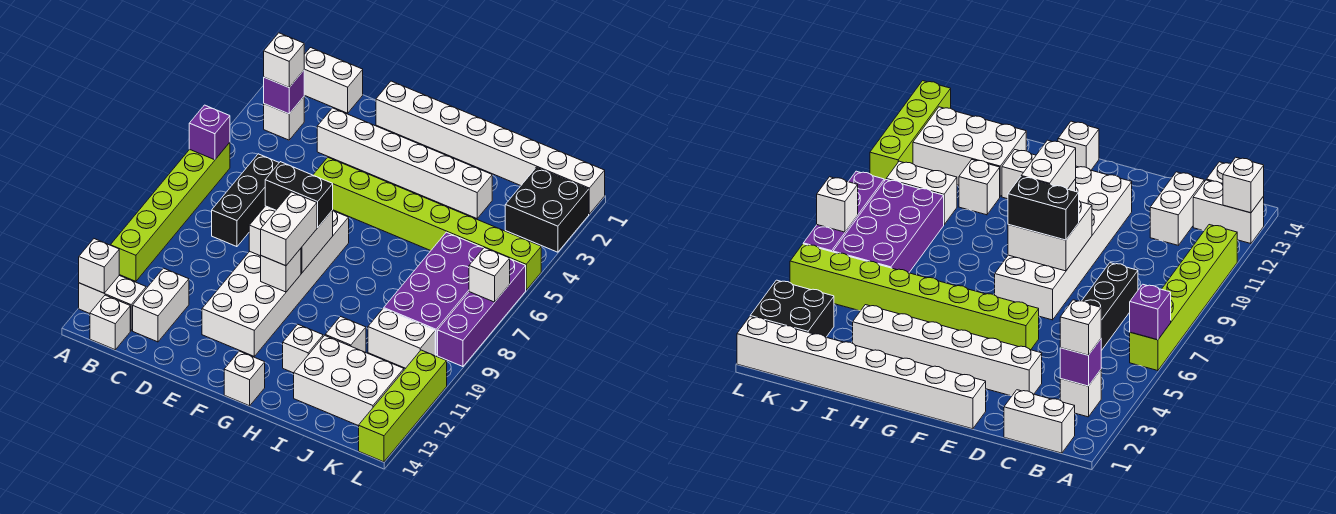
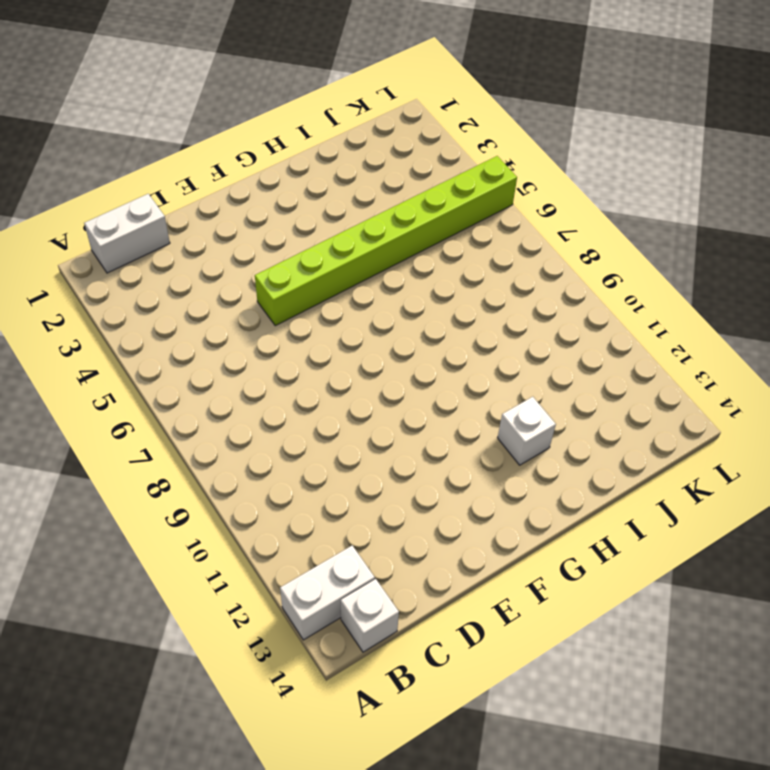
none -> lime brick A6:A11 level 1
none -> white brick B3 level 1
none -> black brick C6:C8 level 1

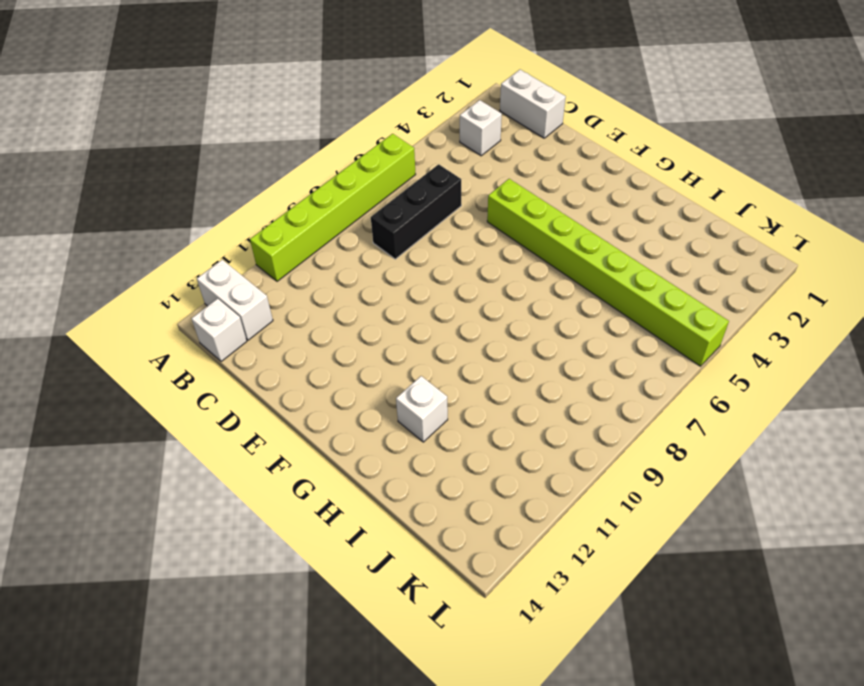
none -> white brick C12:C13 level 1
none -> white brick D3:I3 level 1
none -> white brick E1:L1 level 1

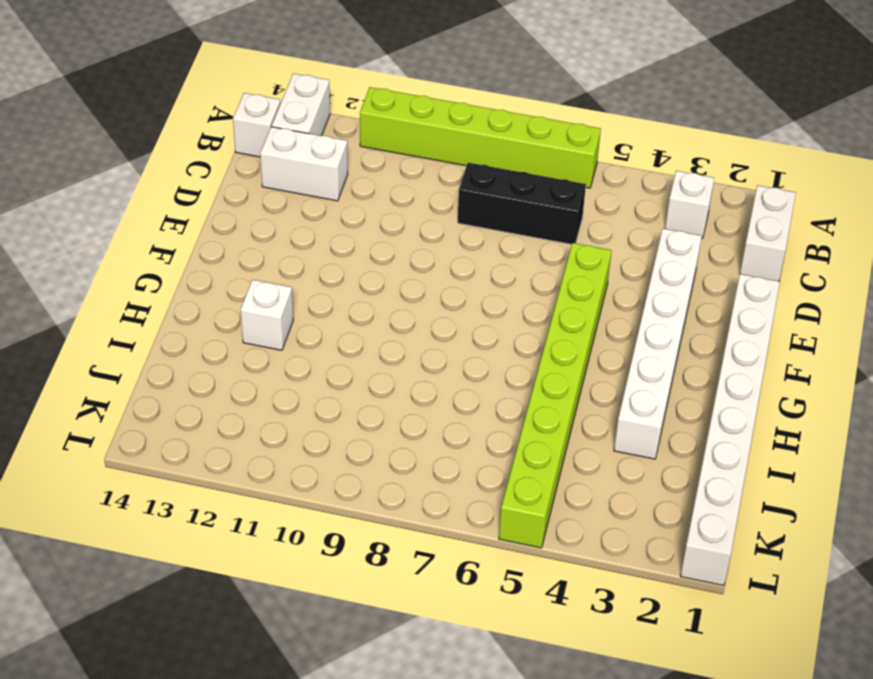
none -> white brick E7:F12 level 1
none -> white brick G14 level 1
none -> white brick I11 level 1

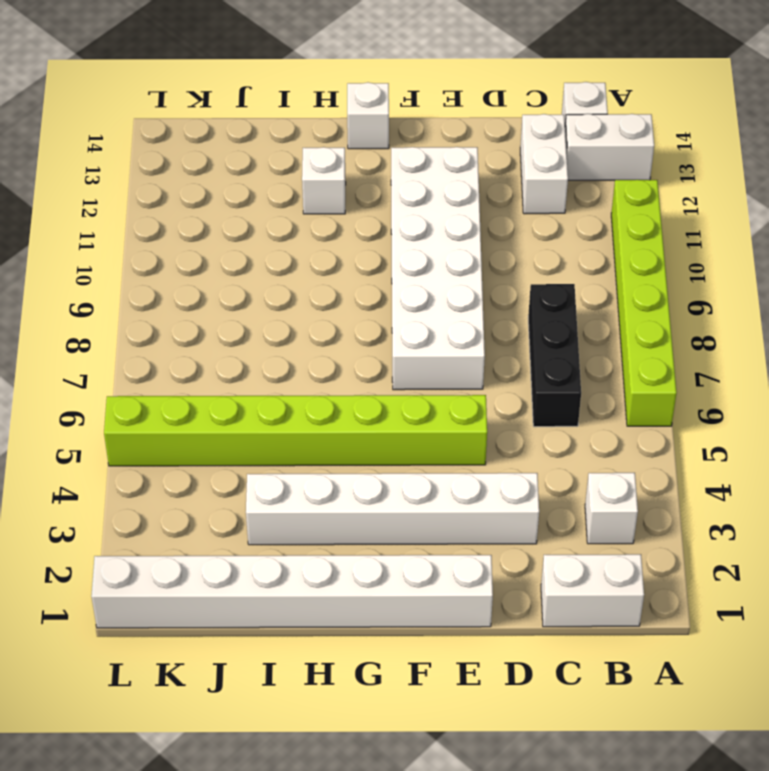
none -> white brick I11 level 1
none -> white brick I12:K13 level 1
none -> purple brick J6:K9 level 1

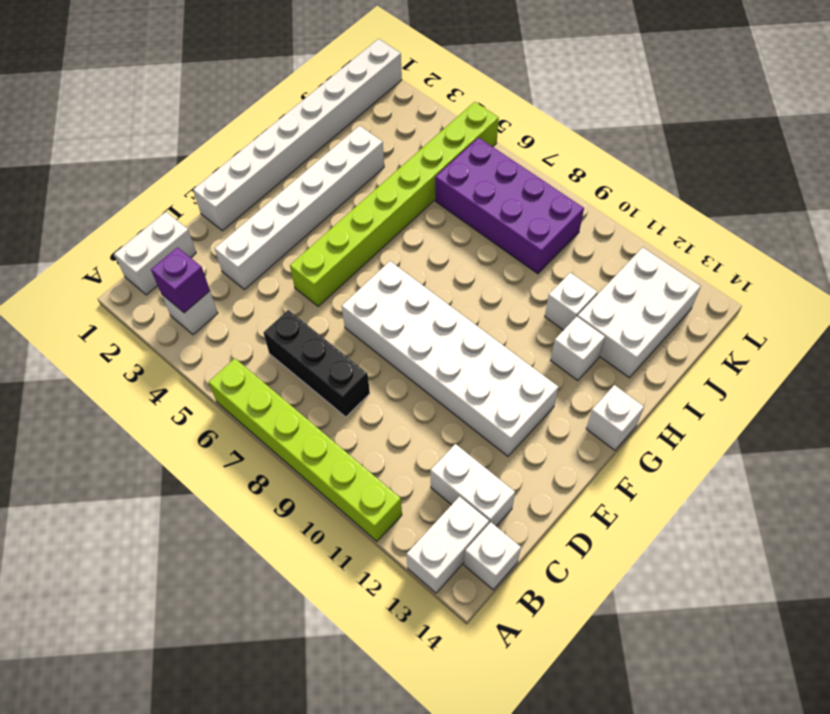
none -> white brick J10:K10 level 1
none -> black brick K2:L3 level 1
none -> purple brick L6:L9 level 1

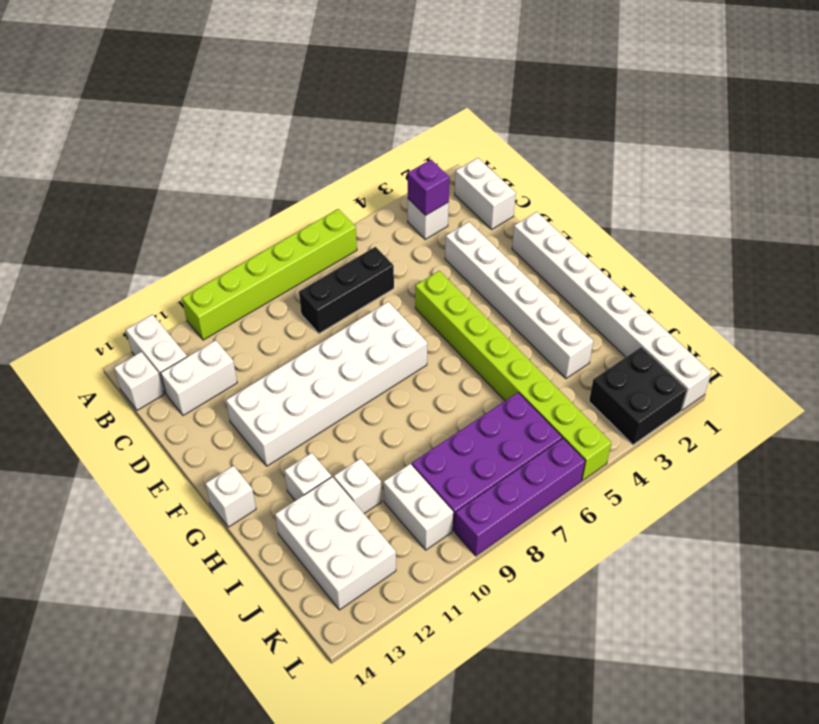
none -> lime brick L11:L14 level 1
none -> purple brick A6 level 2
none -> white brick A13 level 2

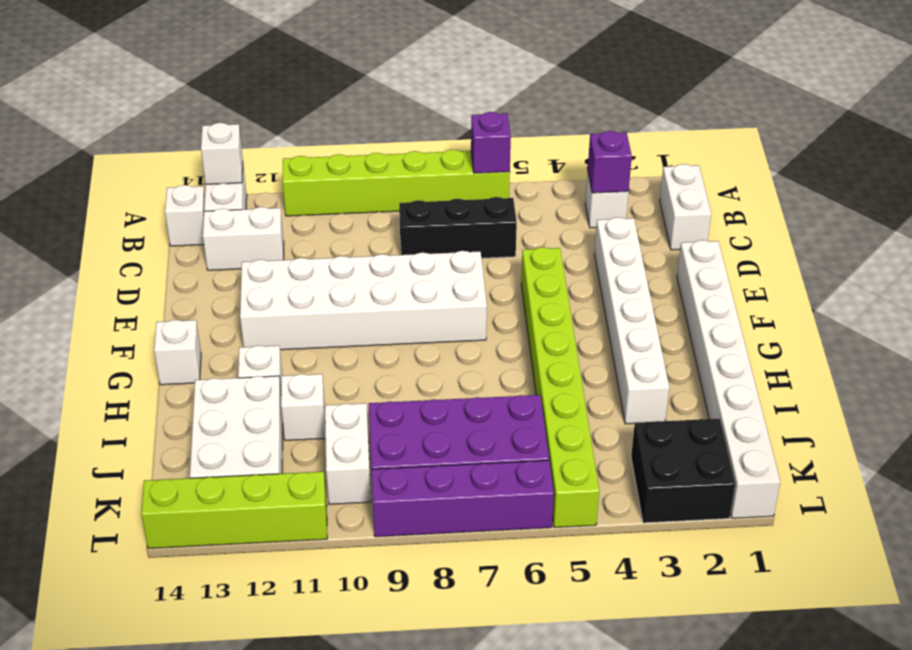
none -> white brick E8:F9 level 2
none -> white brick F10 level 2
none -> white brick L7 level 2

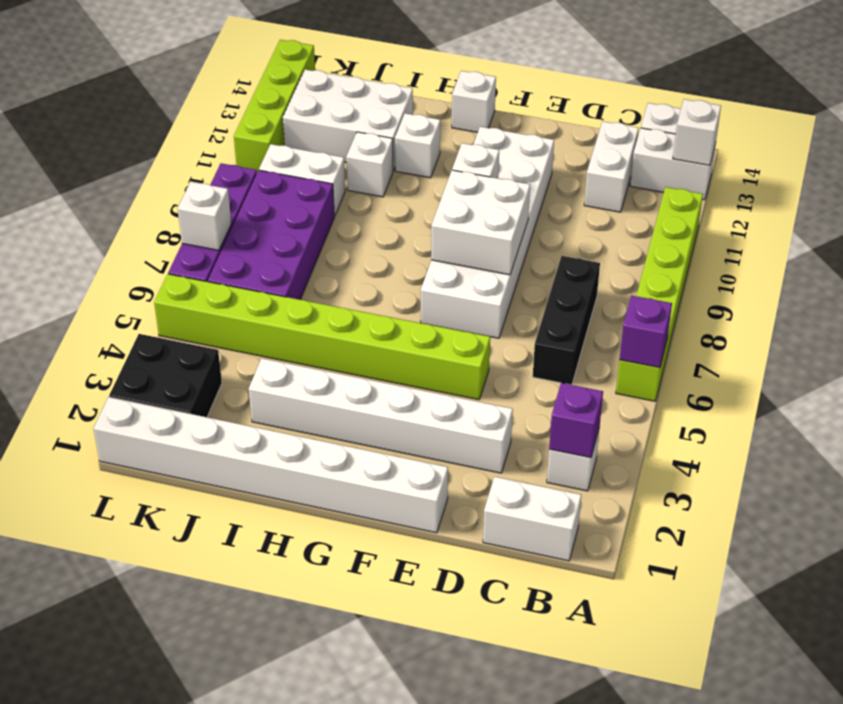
none -> white brick B3 level 3
none -> black brick E8:F8 level 3
none -> white brick F9:F10 level 3

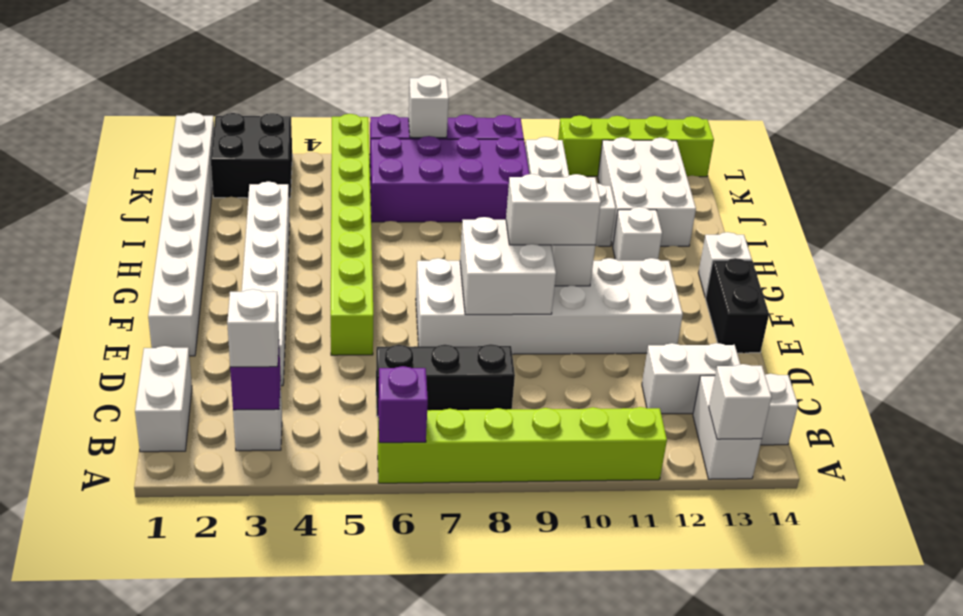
black brick E14:F14 level 1 -> black brick E8:F8 level 3

